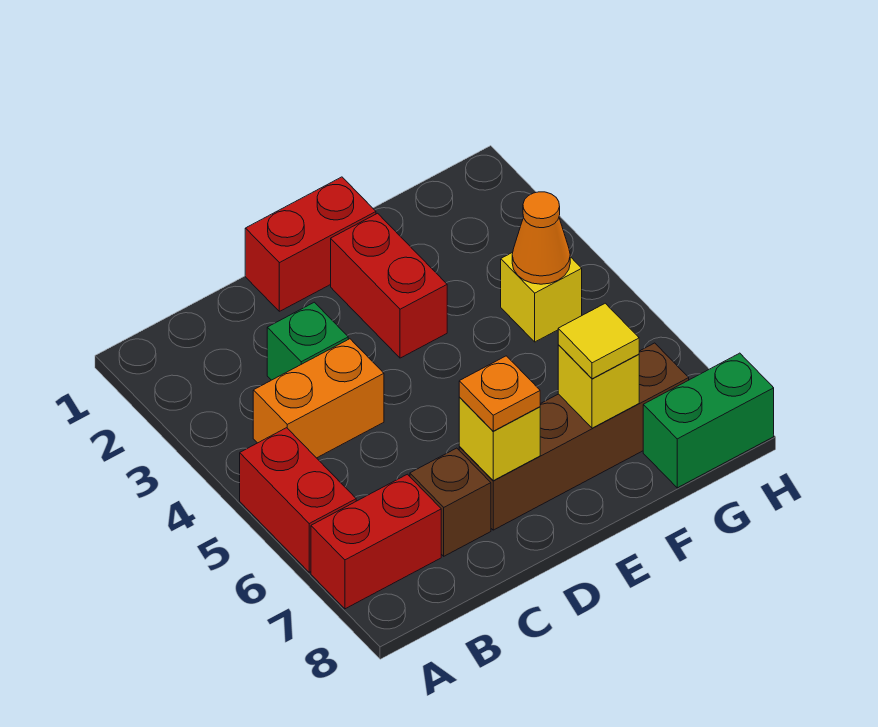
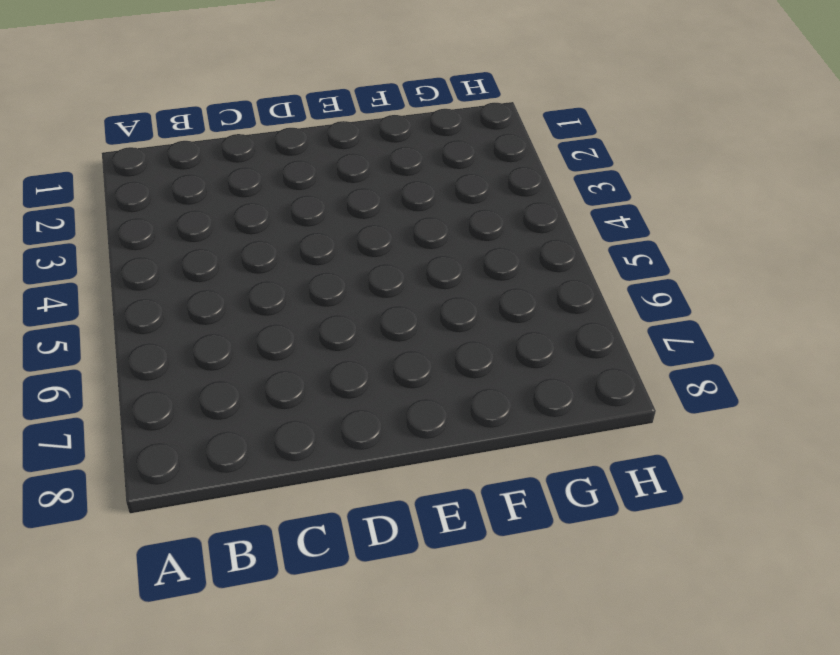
none -> red brick A5:A6 level 1
none -> red brick A7:B7 level 1
none -> orange brick B4:C4 level 1

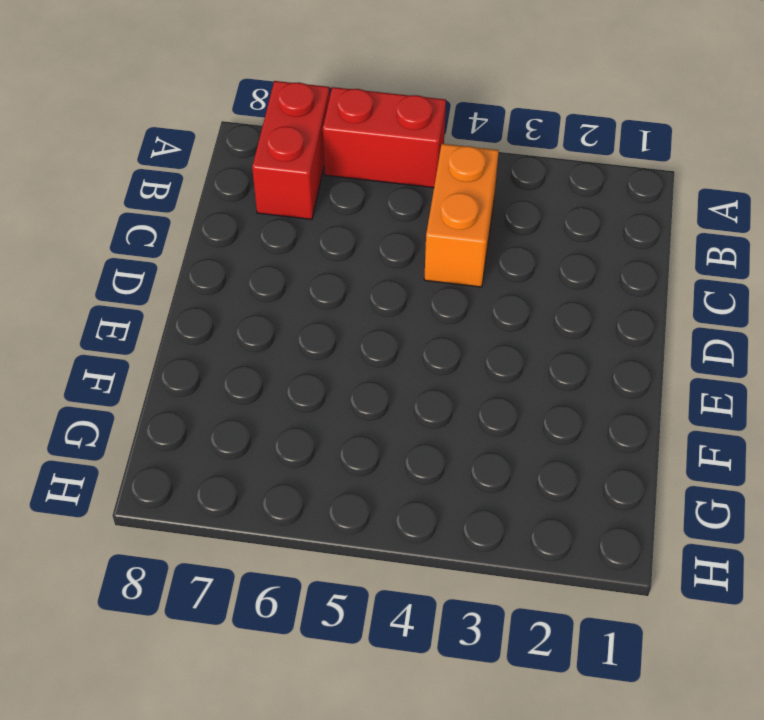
none -> green brick C3 level 1
none -> brown brick C7 level 1
none -> red brick D1:E1 level 1

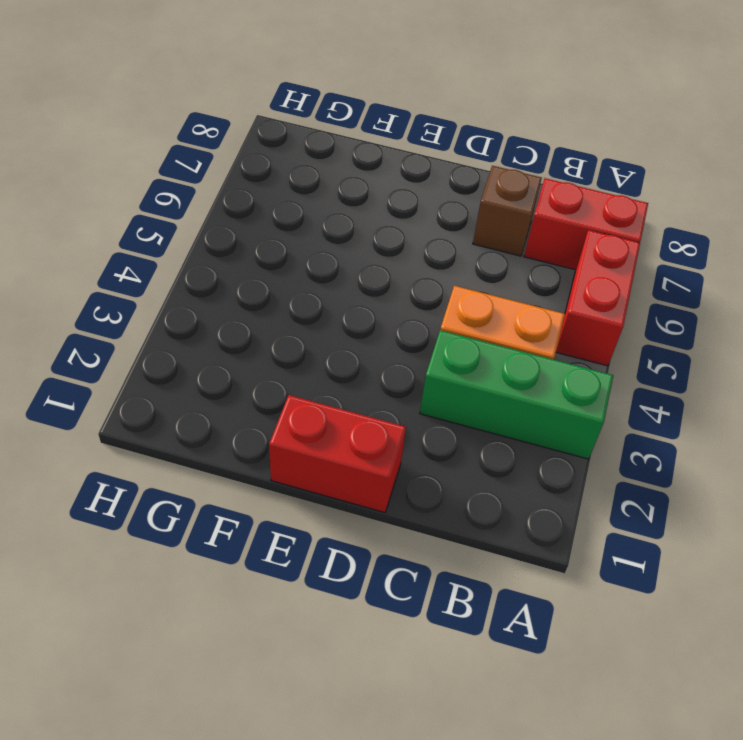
green brick A3:C3 level 1 -> green brick C3 level 1
none -> brown brick D7:G7 level 1
none -> red brick E2:E3 level 1
none -> yellow brick G4 level 1

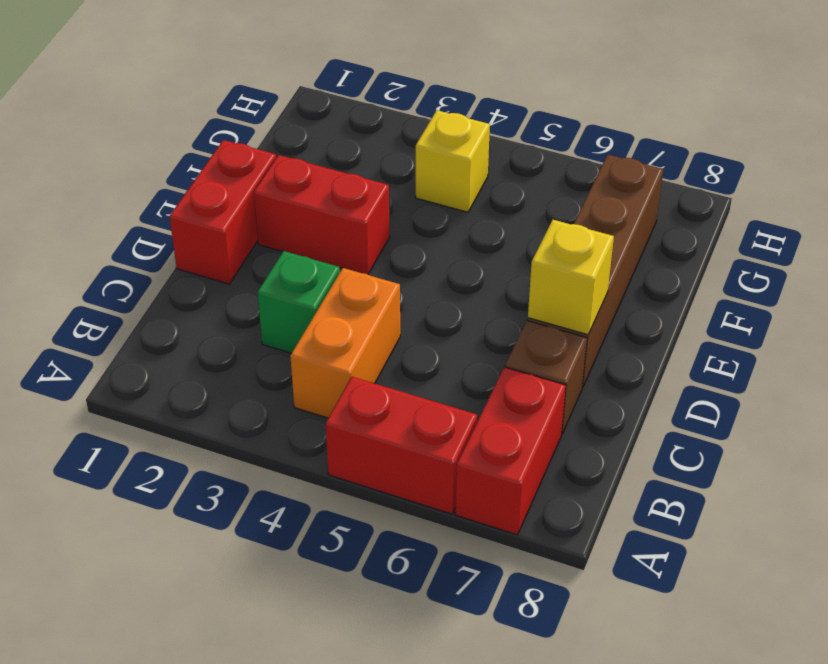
none -> green brick G8:H8 level 1
none -> yellow brick F7 level 2
none -> orange cone G4 level 2

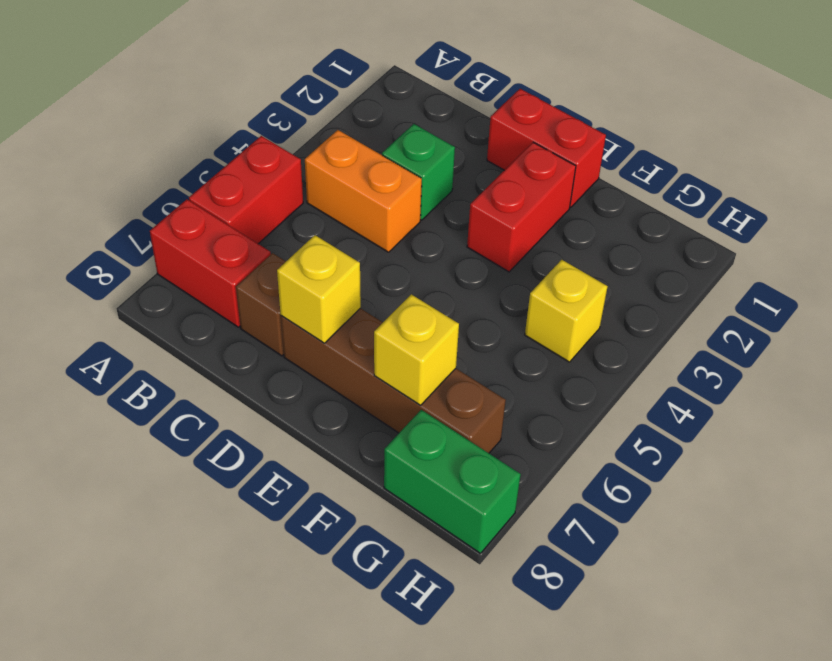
none -> orange cone G4 level 2
none -> orange plate D7 level 3
none -> yellow tile F7 level 3

